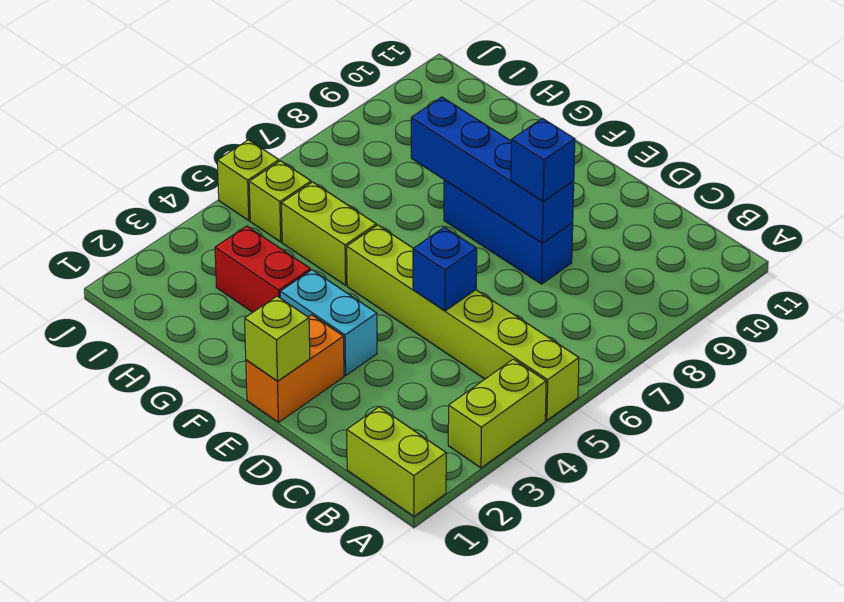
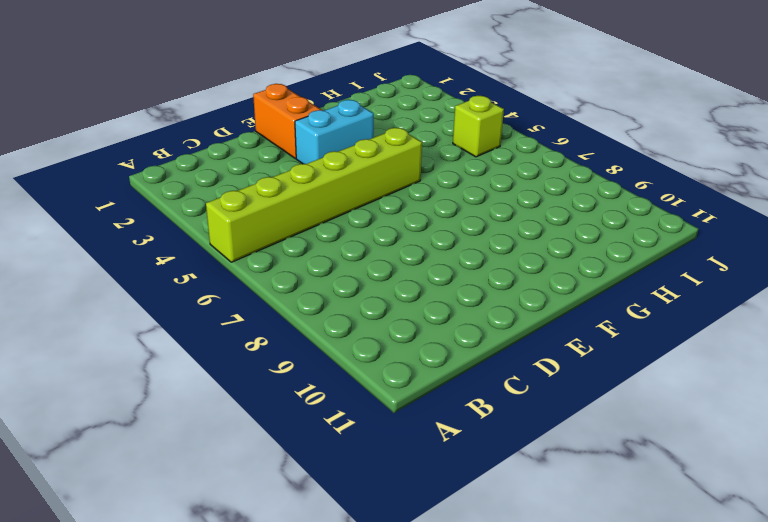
none -> lime brick A1:B1 level 1
none -> lime brick A3:A4 level 1
none -> blue brick D8:F8 level 1

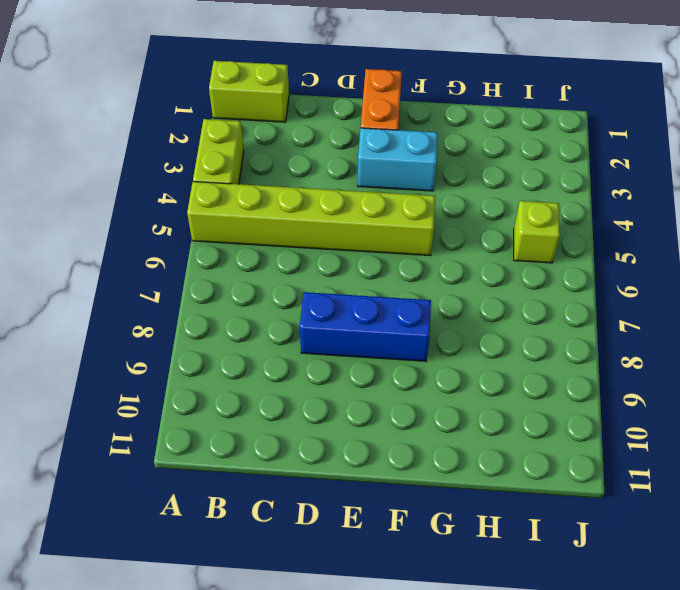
none -> red brick G3:H3 level 1
none -> lime brick G5:H5 level 1
none -> lime brick J5 level 1

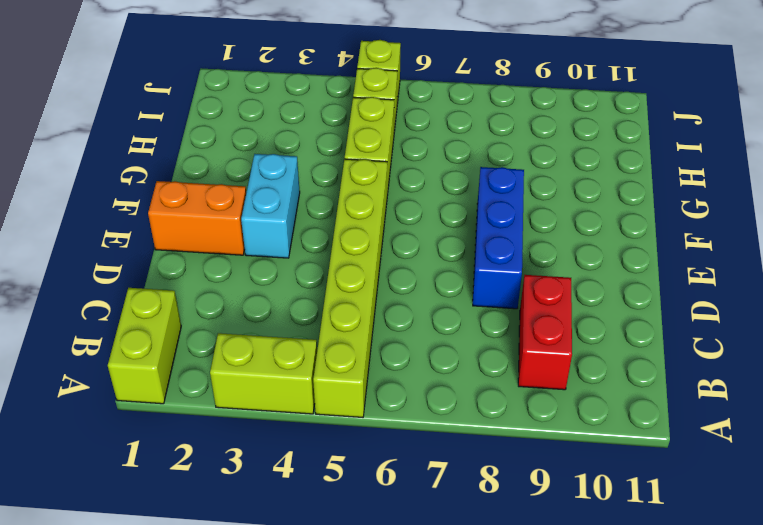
red brick B9:C9 level 1 -> red brick G3:H3 level 1
none -> blue brick D5 level 2
none -> blue brick D8:G8 level 2
none -> lime brick E1 level 2

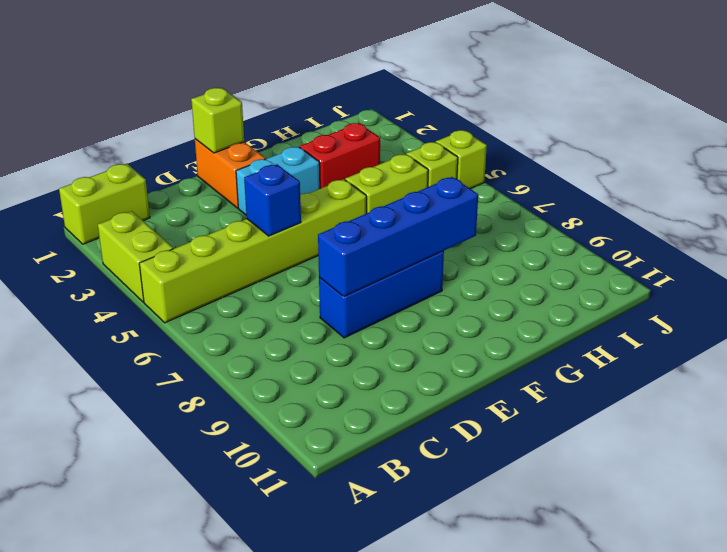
none -> blue brick D8 level 3

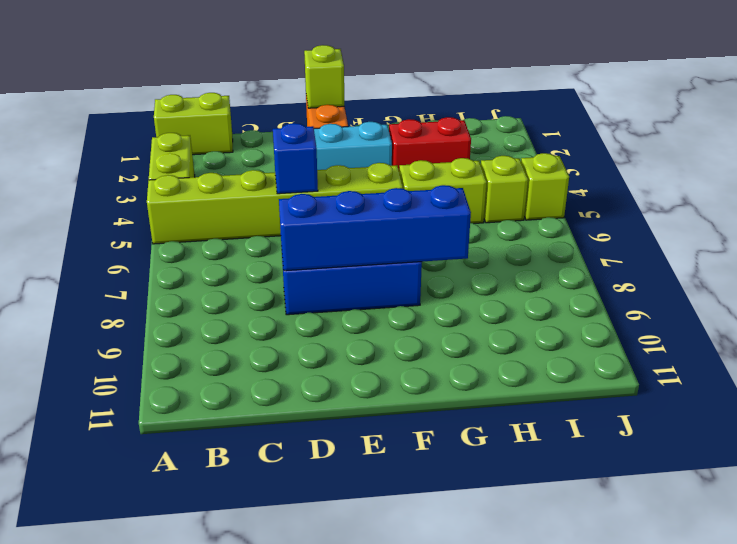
none -> blue brick D8 level 3

